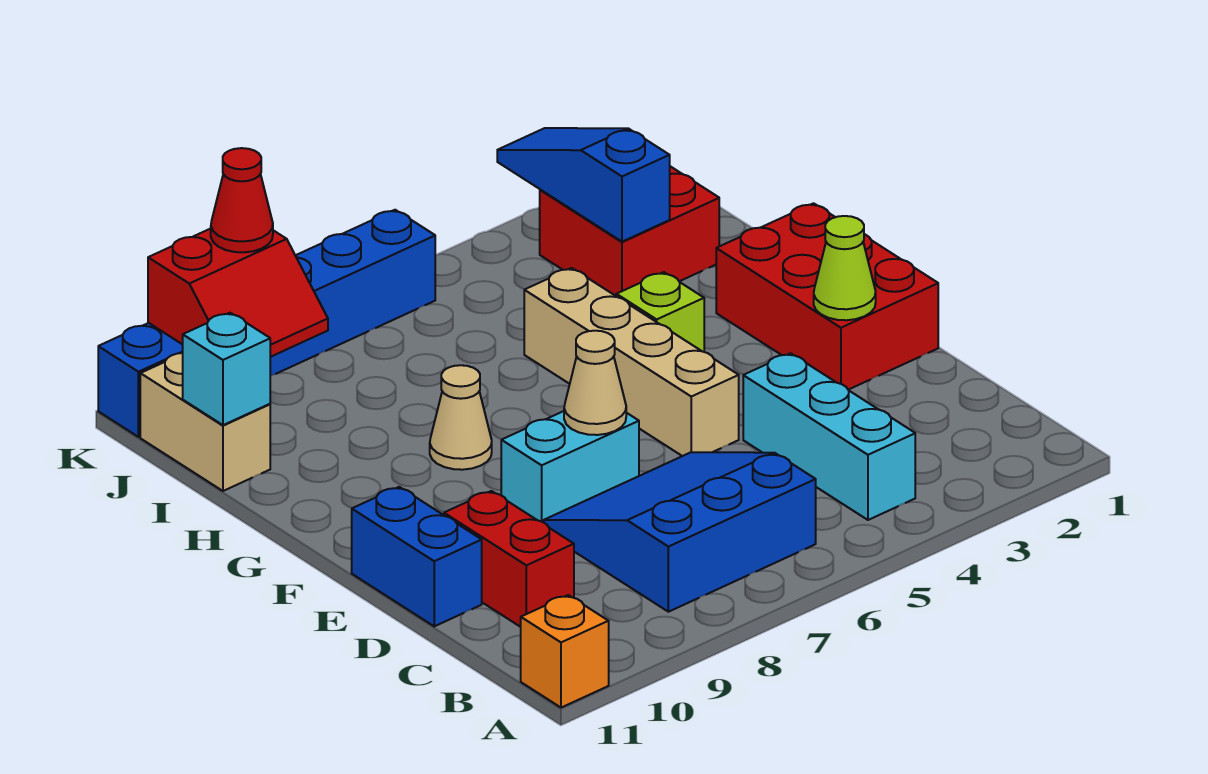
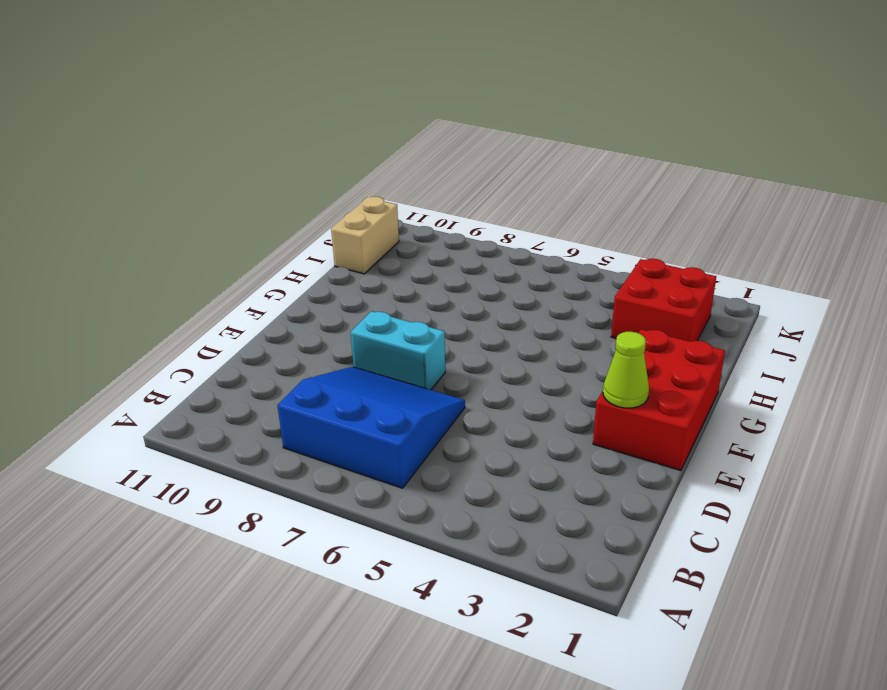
none -> orange brick A11 level 1
none -> cyan brick B4:D4 level 1
none -> red brick C10:D10 level 1

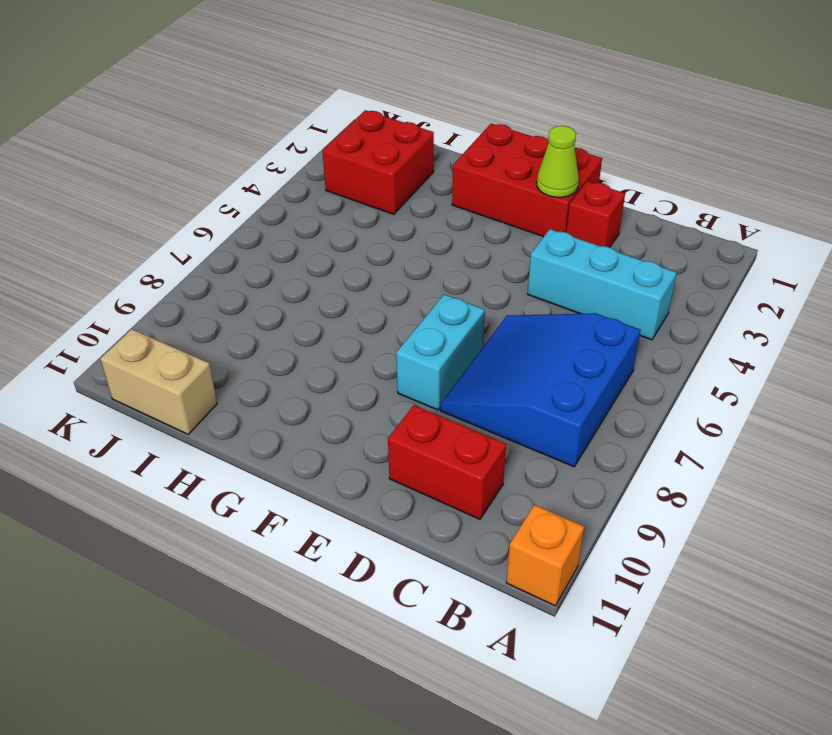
red brick D2 level 1 -> none
none -> blue brick D11:E11 level 1
none -> tan brick E5:H5 level 1
none -> lime brick G4 level 1

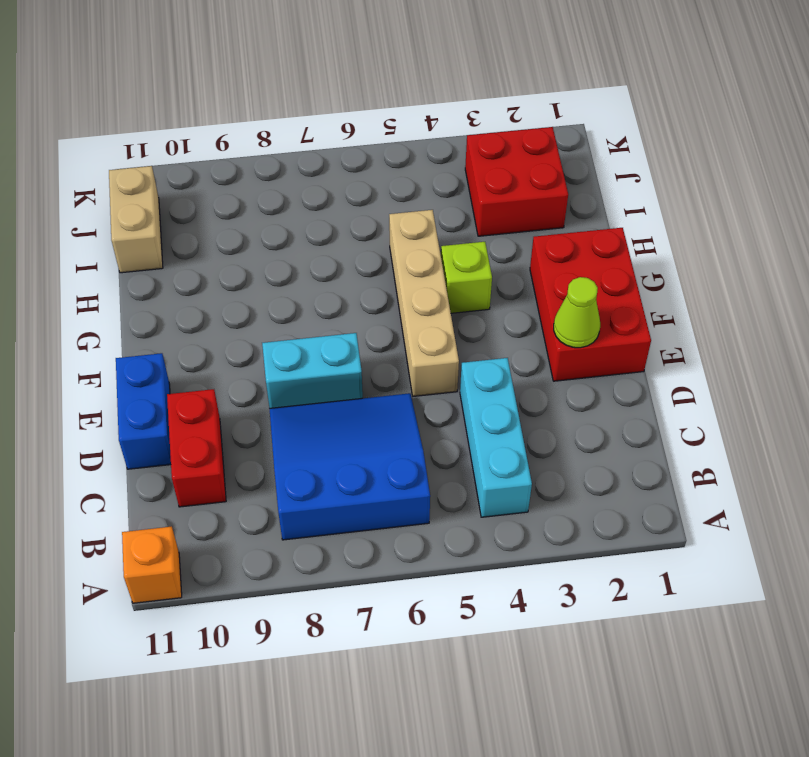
none -> tan cone G8 level 1
none -> blue brick K6:K11 level 1
none -> tan cone E7 level 2

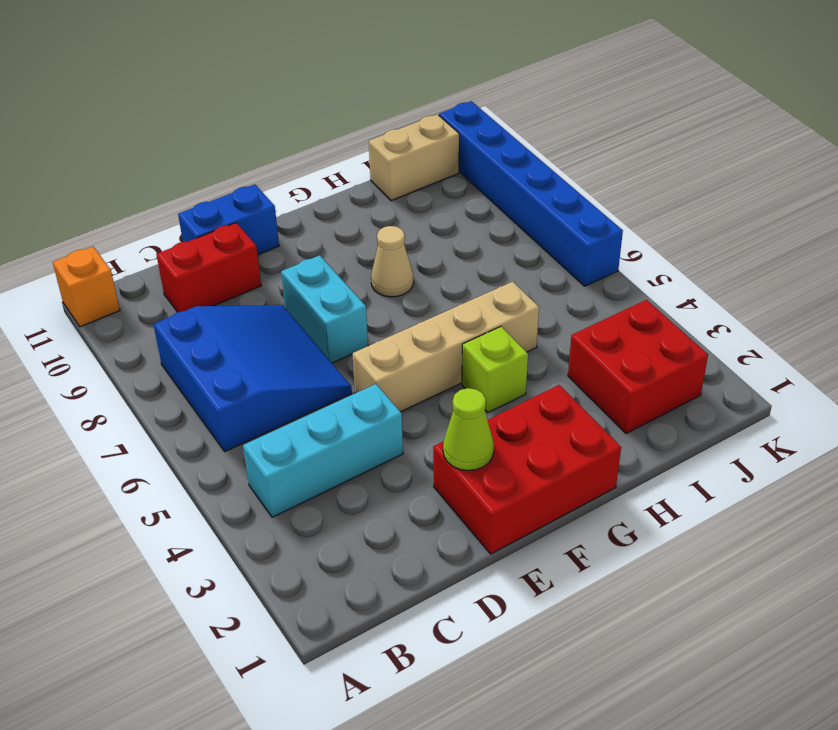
none -> tan cone E7 level 2
none -> blue slope I3:K3 level 2 top I
none -> cyan brick I11 level 2

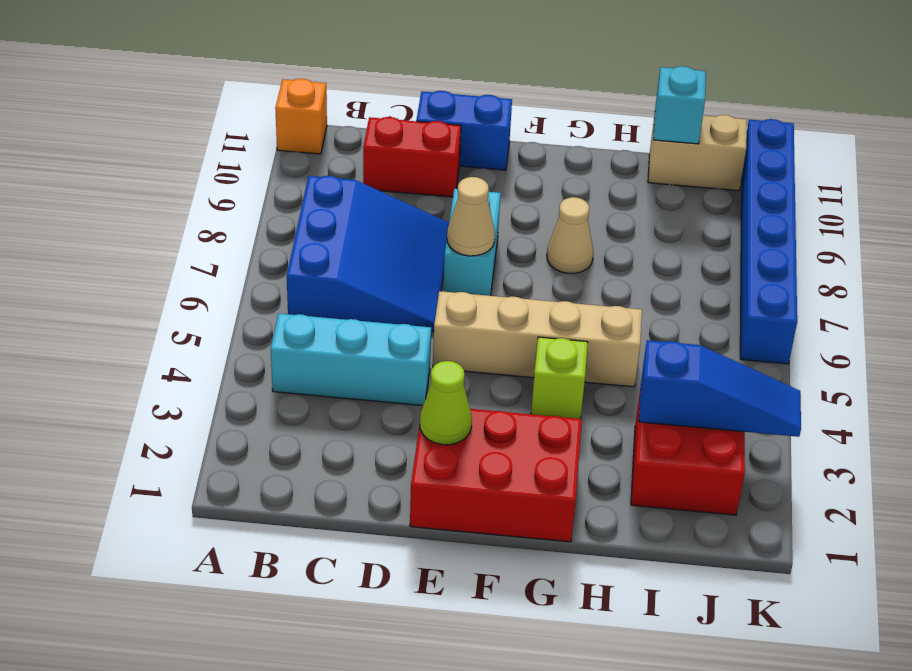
none -> red slope J9:K10 level 2 top K
none -> red cone K9 level 3

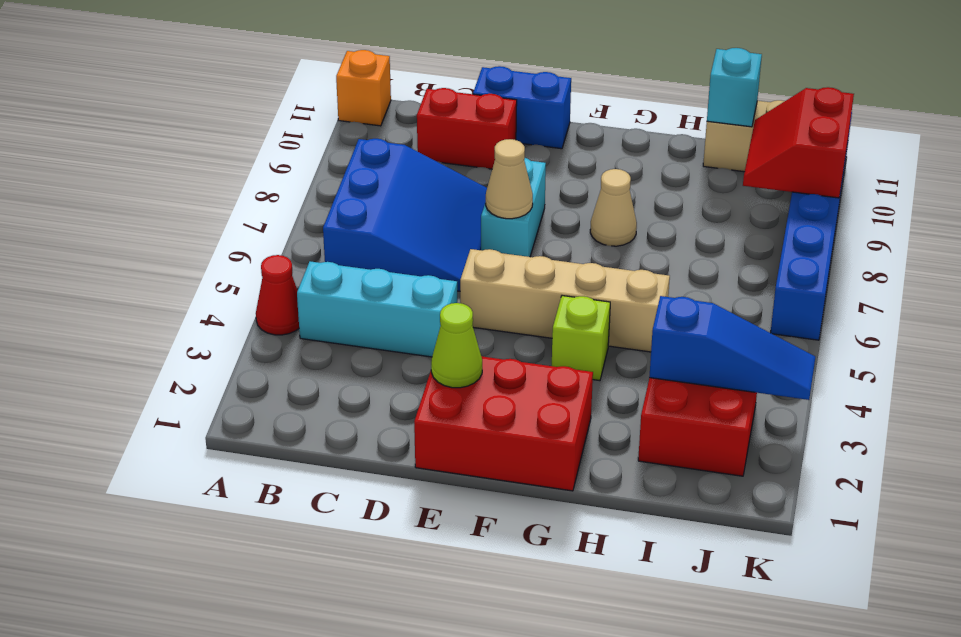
red cone A4 level 1 -> red cone K9 level 3

